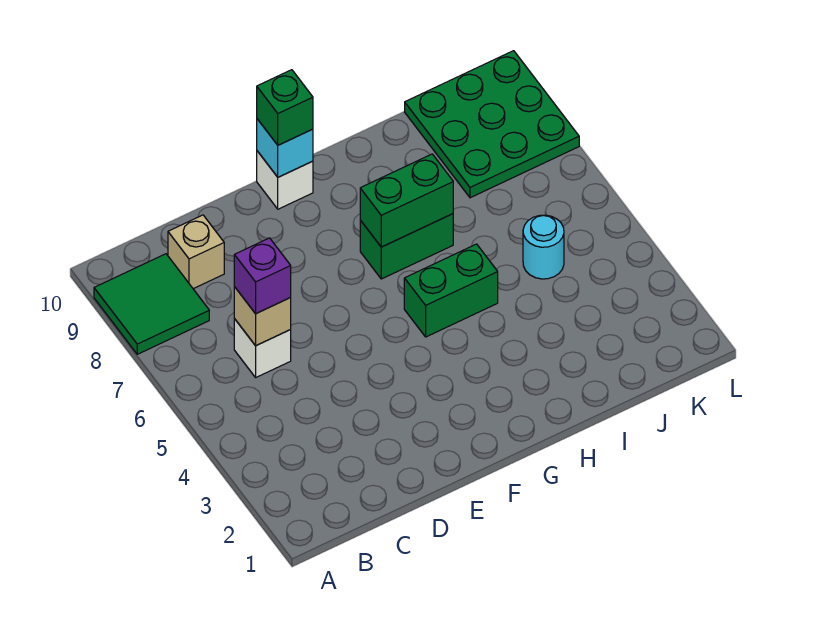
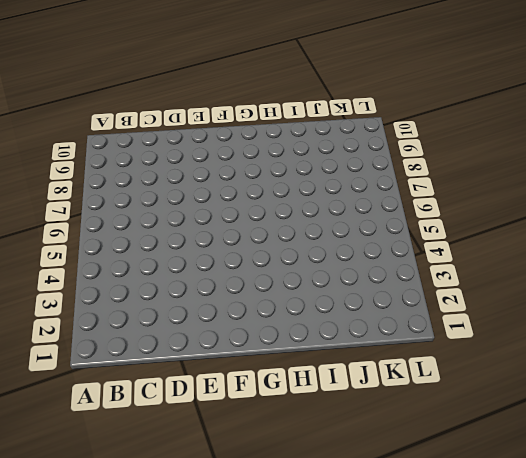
none -> green tile A8:B9 level 1
none -> white brick C6 level 1
none -> tan brick C9 level 1

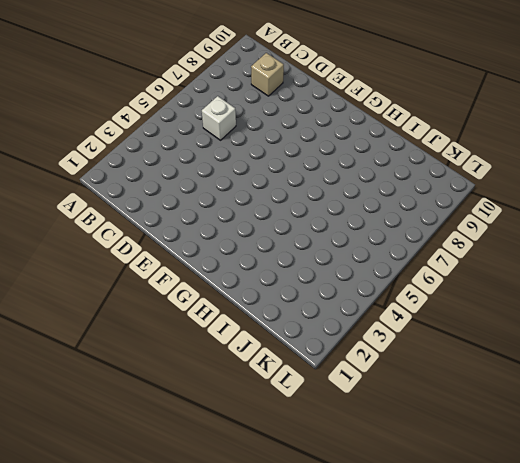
none -> green tile A8:B9 level 1
none -> white brick F10 level 1
none -> green brick G5:H5 level 1

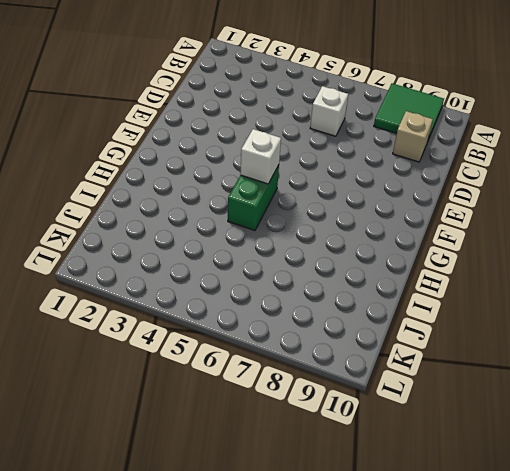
white brick G5 level 2 -> white brick F10 level 1
none -> green brick G7:H7 level 1
none -> cyan round brick J5 level 1
none -> green plate J8:L10 level 1

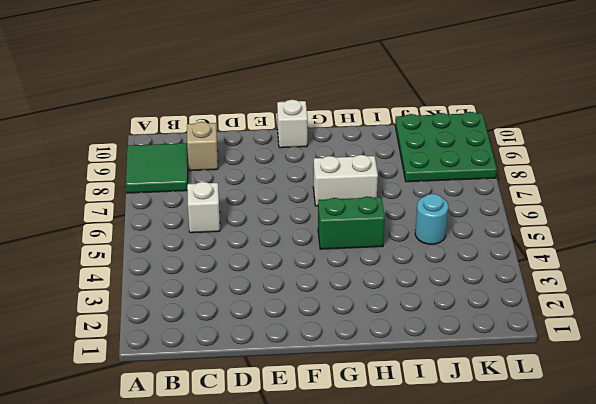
white brick G7:H7 level 1 -> green brick G7:H7 level 1
none -> tan brick C6 level 2
none -> cyan brick F10 level 2
none -> green brick G7:H7 level 2

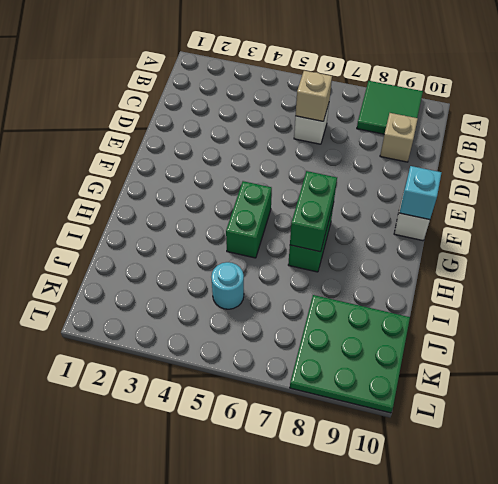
none -> purple brick C6 level 3
none -> green brick F10 level 3

